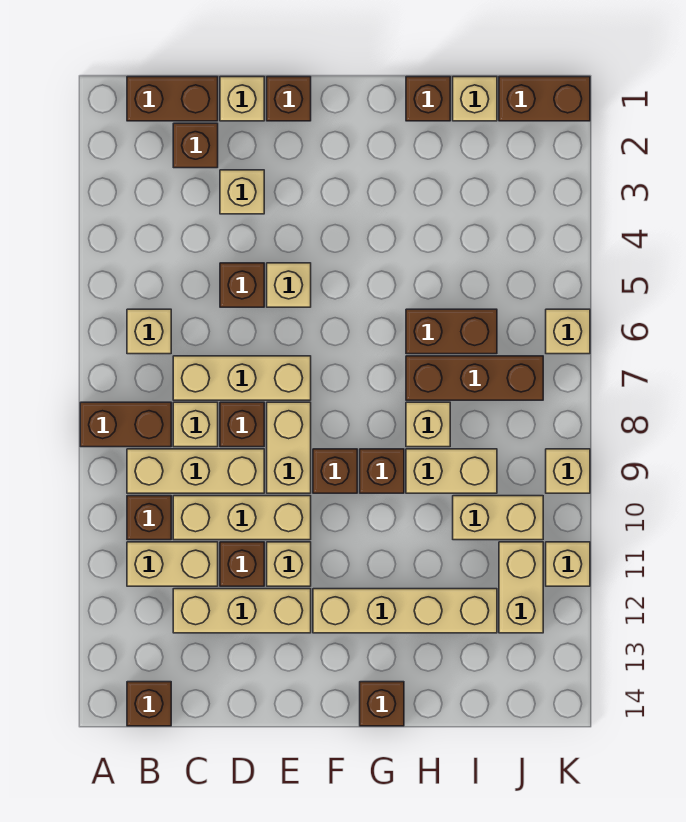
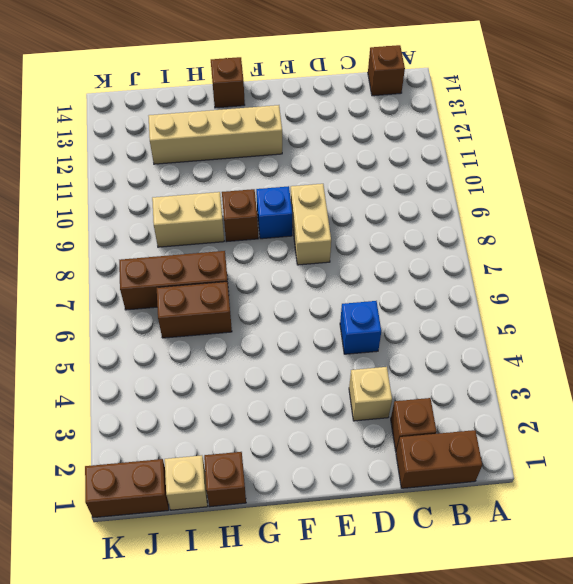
blue brick D5 level 1 -> brown brick D5 level 1
blue brick F9 level 1 -> brown brick F9 level 1
none -> brown brick A8:B8 level 1
none -> tan brick B6 level 1
none -> tan brick B9:D9 level 1
none -> brown brick B10 level 1

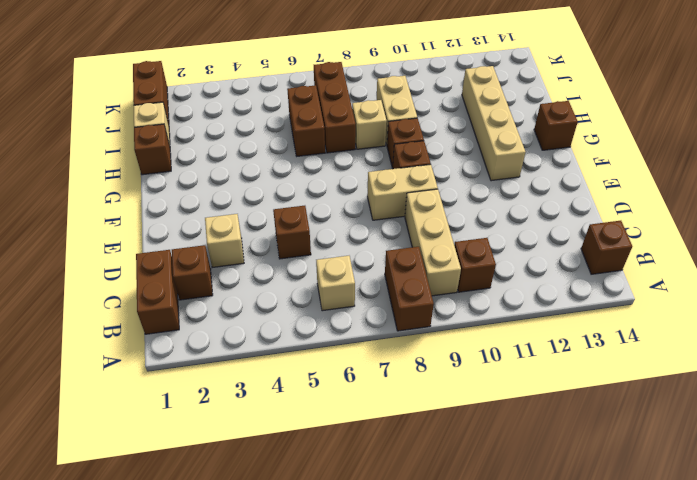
none -> tan brick B11:C11 level 1
none -> tan brick C7:E7 level 1
none -> tan brick C8 level 1
none -> tan brick C10:E10 level 1

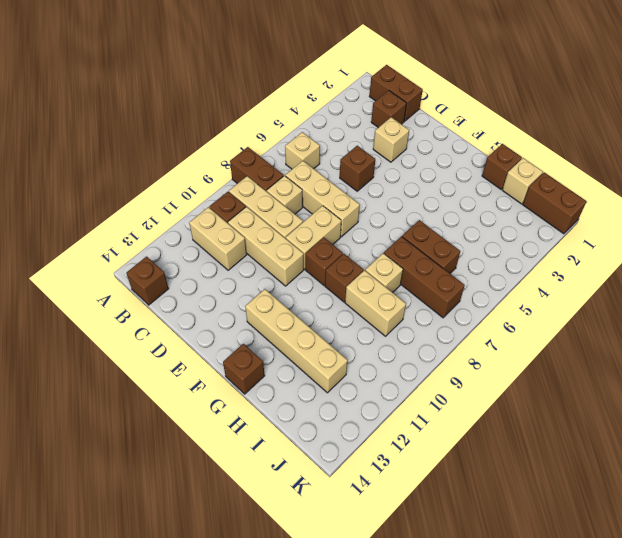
none -> tan brick C12:E12 level 1
none -> tan brick D1 level 1
none -> brown brick D8 level 1
none -> brown brick D11 level 1

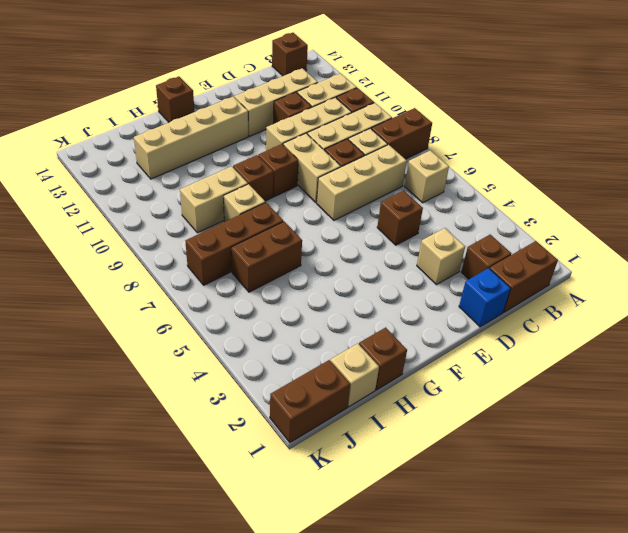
blue brick D1 level 1 -> tan brick D1 level 1
none -> brown brick E1 level 1
none -> tan brick E5 level 1
none -> tan brick E11 level 1
none -> tan brick I10:J10 level 1

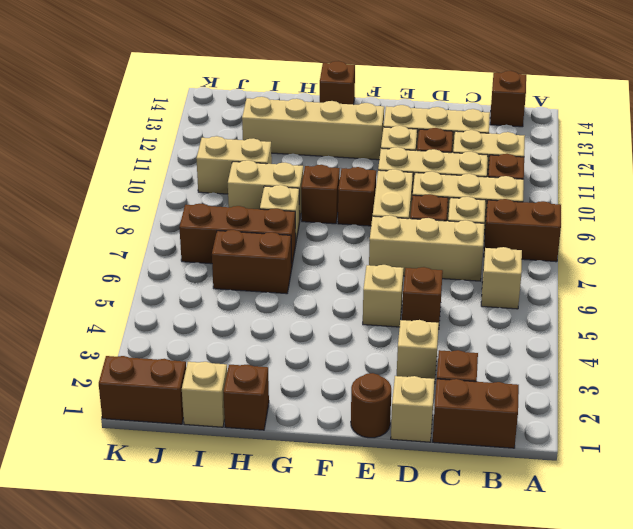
brown round brick E1 level 1 -> brown brick E1 level 1
none -> tan brick J11:J12 level 1
none -> tan brick K6 level 1
none -> tan brick K9 level 1
none -> tan brick K11 level 1

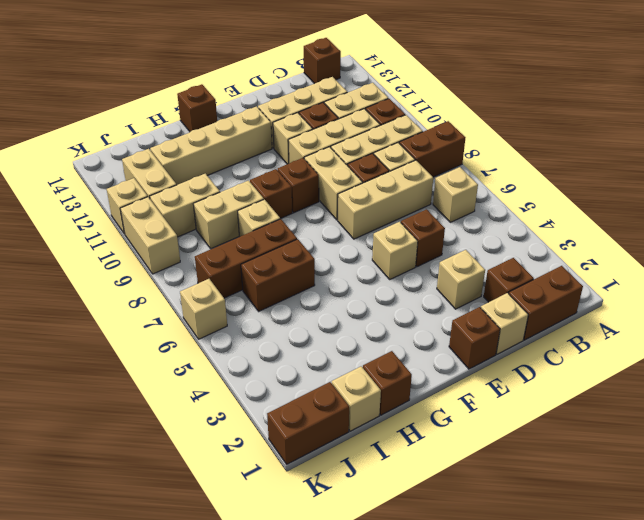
tan brick K9:K10 level 1 -> tan brick K9 level 1

